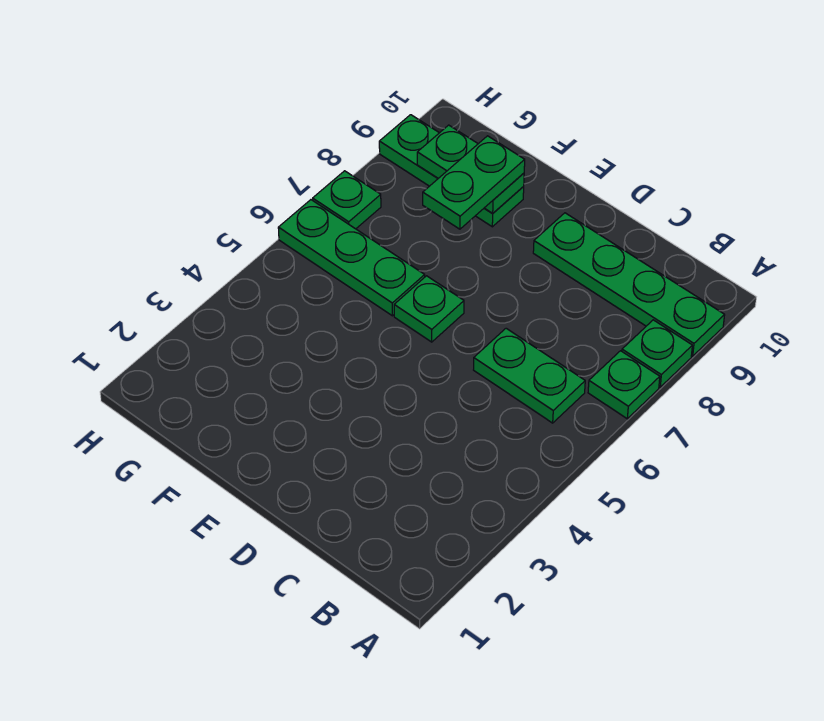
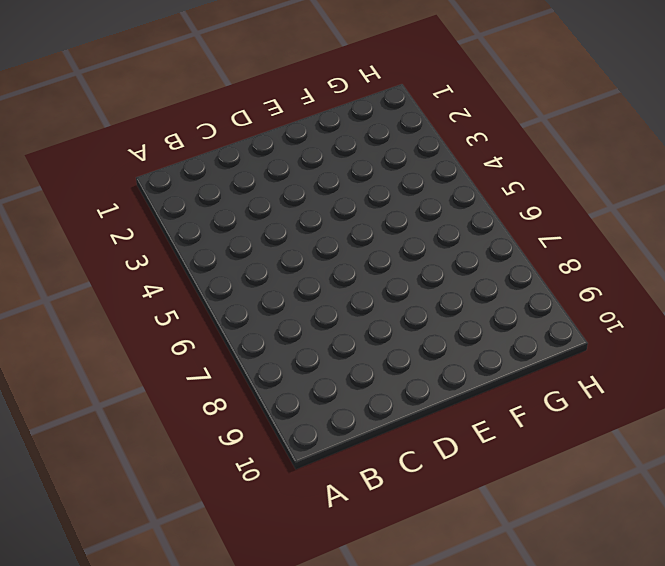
none -> green plate A7 level 1
none -> green plate A8 level 1

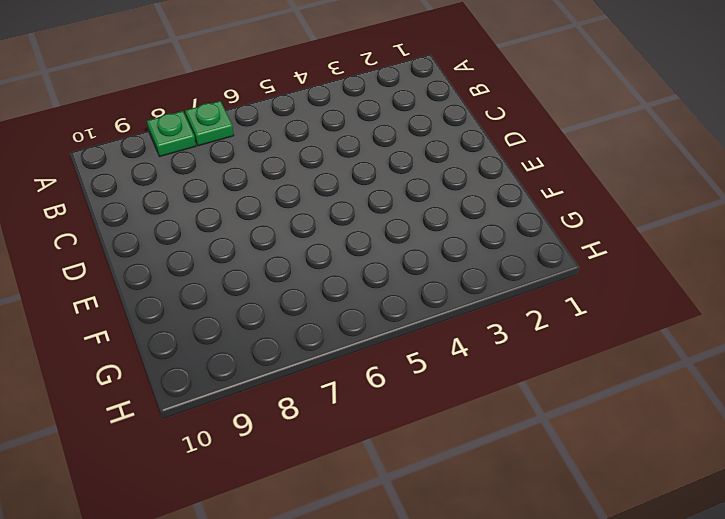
none -> green plate A9:D9 level 1
none -> green plate B6:C6 level 1

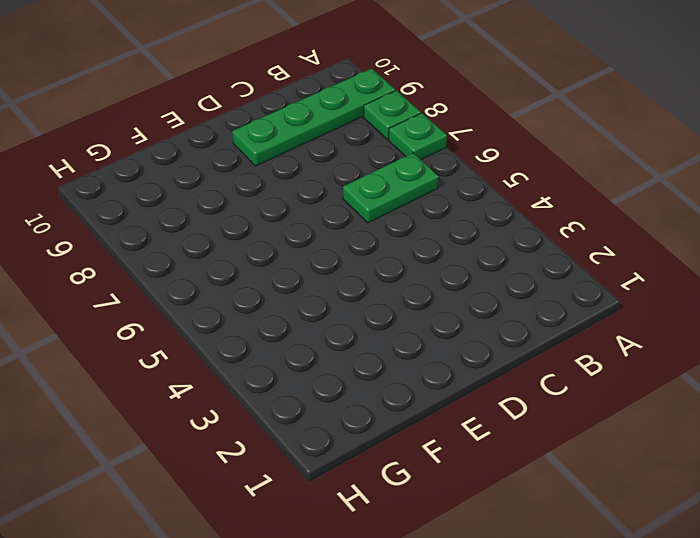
none -> green plate E6 level 1
none -> green plate F6:H6 level 1

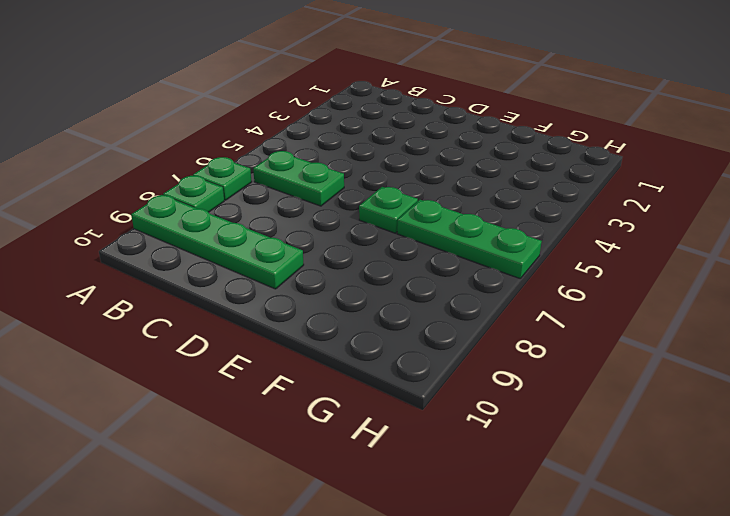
none -> green plate F9:H9 level 1
none -> green plate H7 level 1

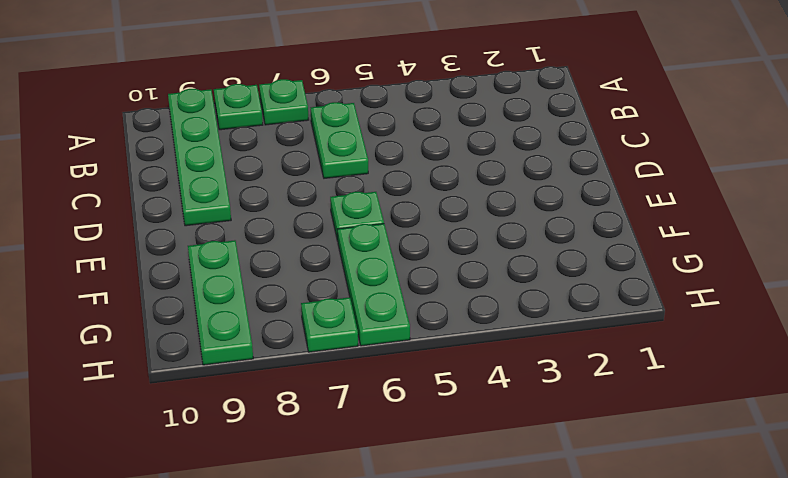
none -> green plate F9:G9 level 2
none -> green plate F8:F9 level 3

